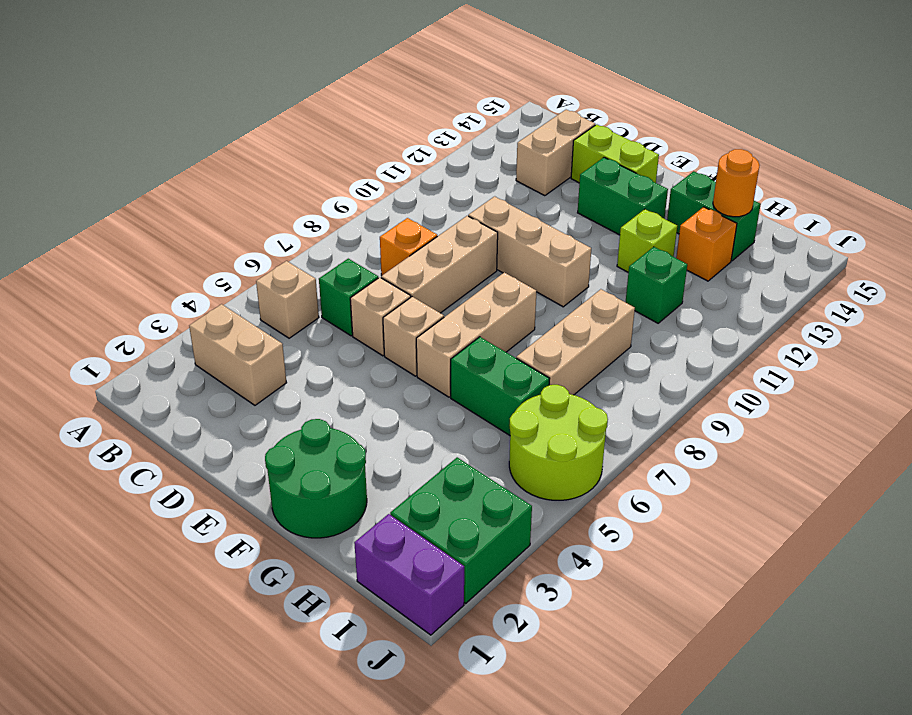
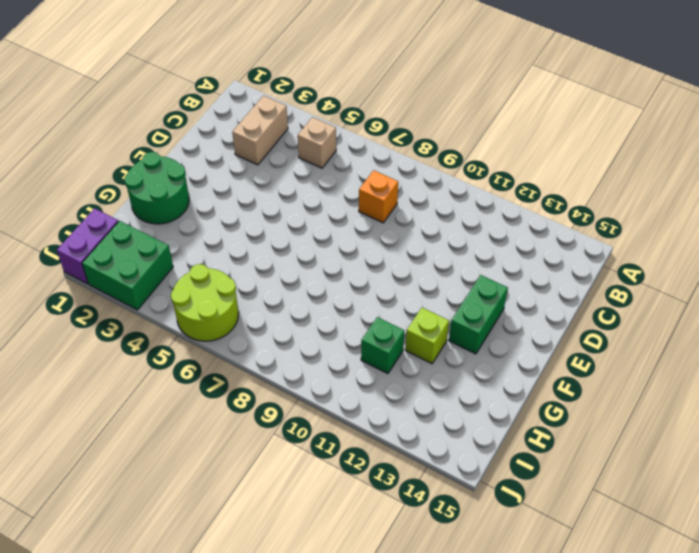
none -> green brick C6 level 1
none -> tan brick C13:C14 level 1
none -> tan brick D6 level 1

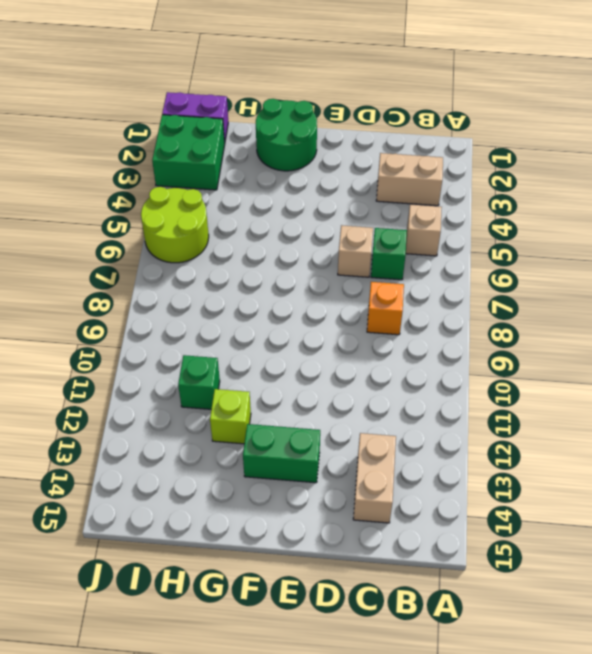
none -> tan brick D7:D9 level 1
none -> tan brick D10:F10 level 1
none -> lime brick D14:E14 level 1

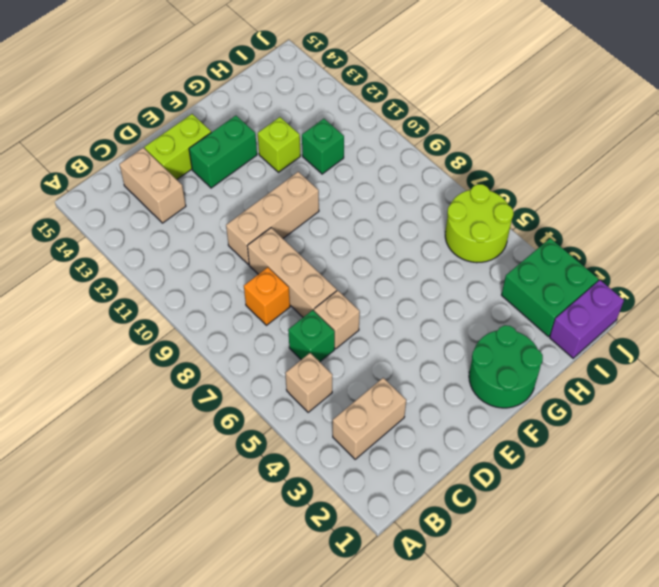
none -> tan brick E6 level 1
none -> tan brick F6:F8 level 1
none -> green brick G6:H6 level 1

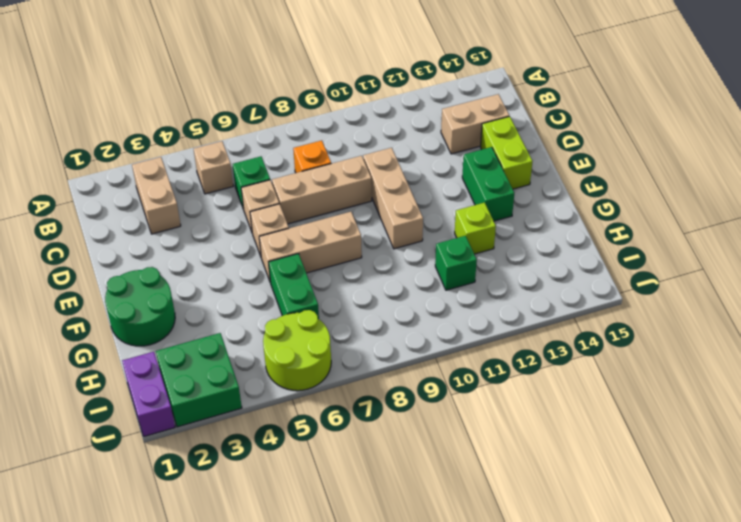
none -> green brick G14:H14 level 1
none -> tan brick H7:H9 level 1
none -> orange brick H13 level 1

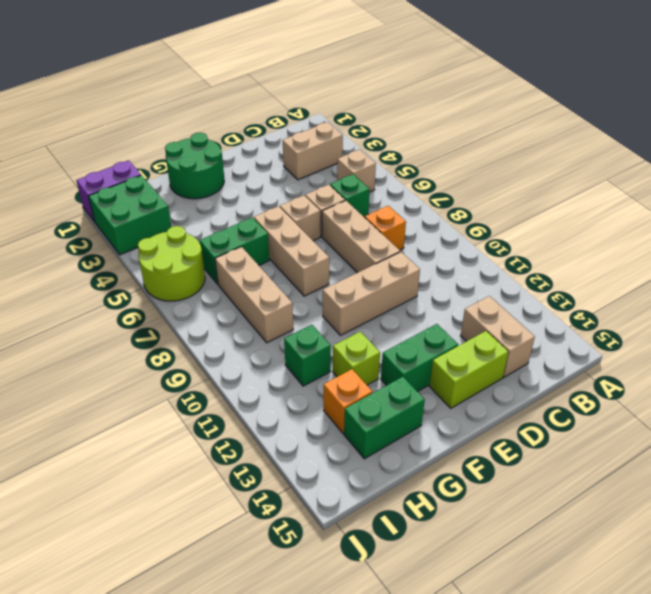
none -> orange round brick H14 level 2

